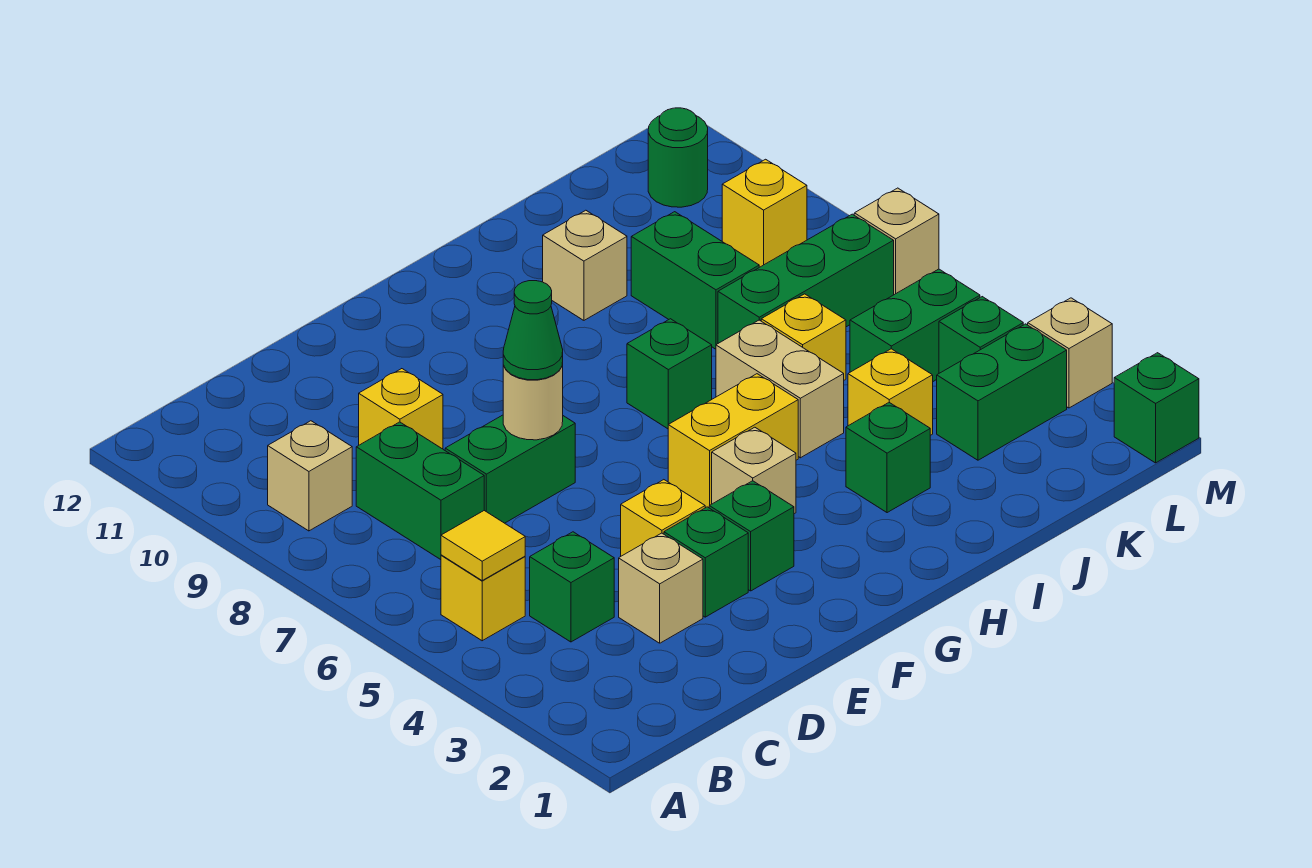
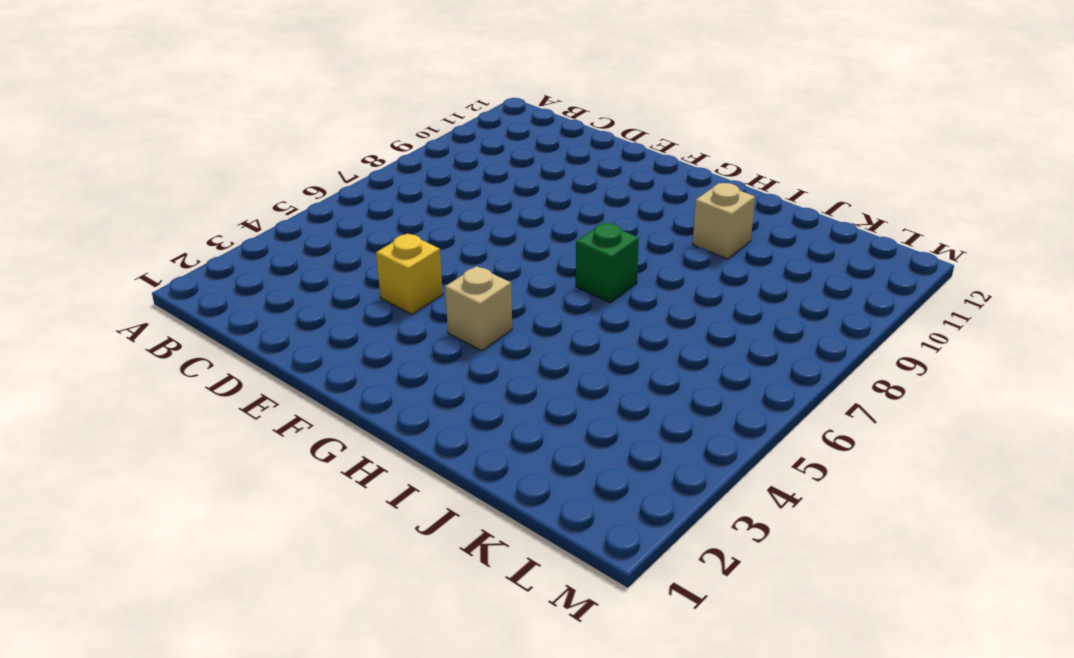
none -> yellow brick B5 level 1
none -> tan brick B9 level 1
none -> green brick C4 level 1
none -> green brick C7:C8 level 1

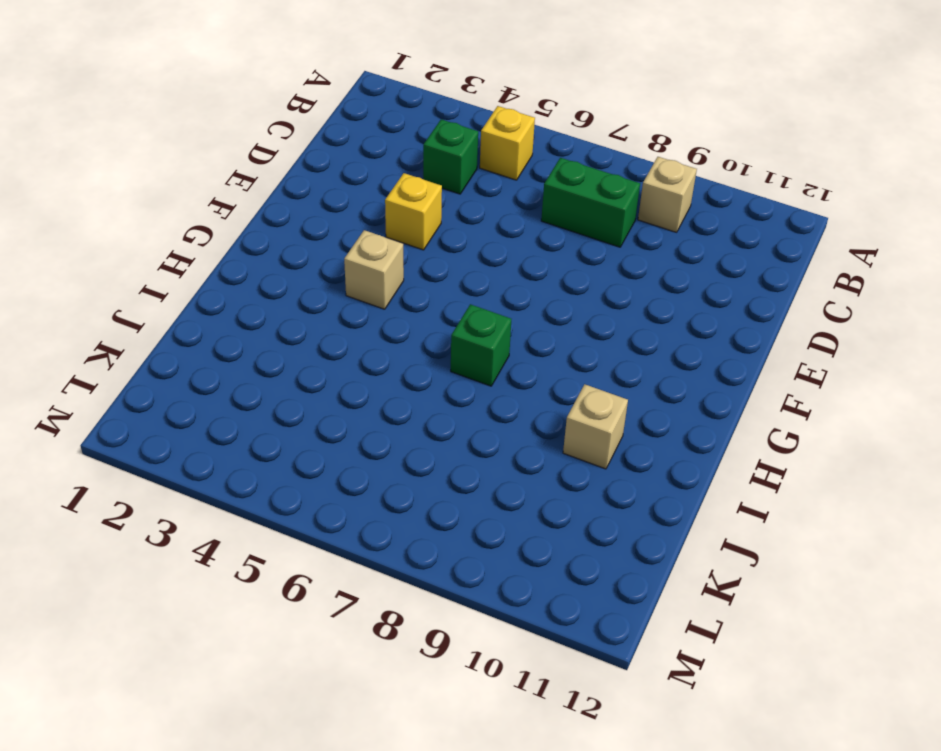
none -> tan brick D3 level 1
none -> green brick D7:E7 level 1
none -> yellow brick D9 level 1
none -> green brick E3 level 1

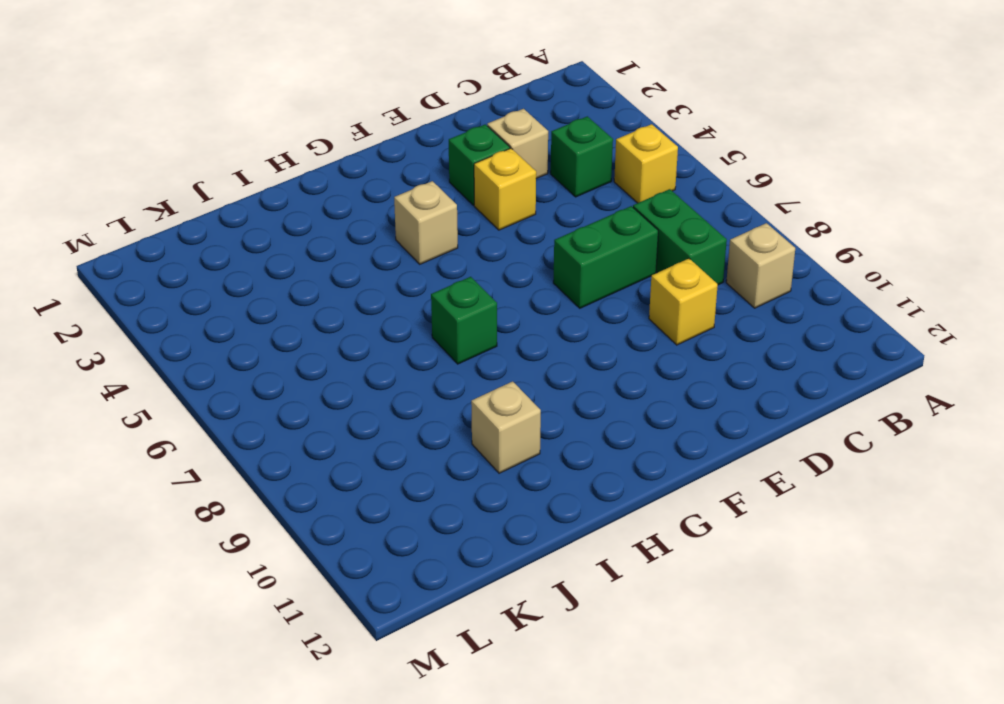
none -> green brick F3 level 1
none -> yellow brick G5:H5 level 1
none -> green brick I3 level 1
none -> tan brick I5:I6 level 1

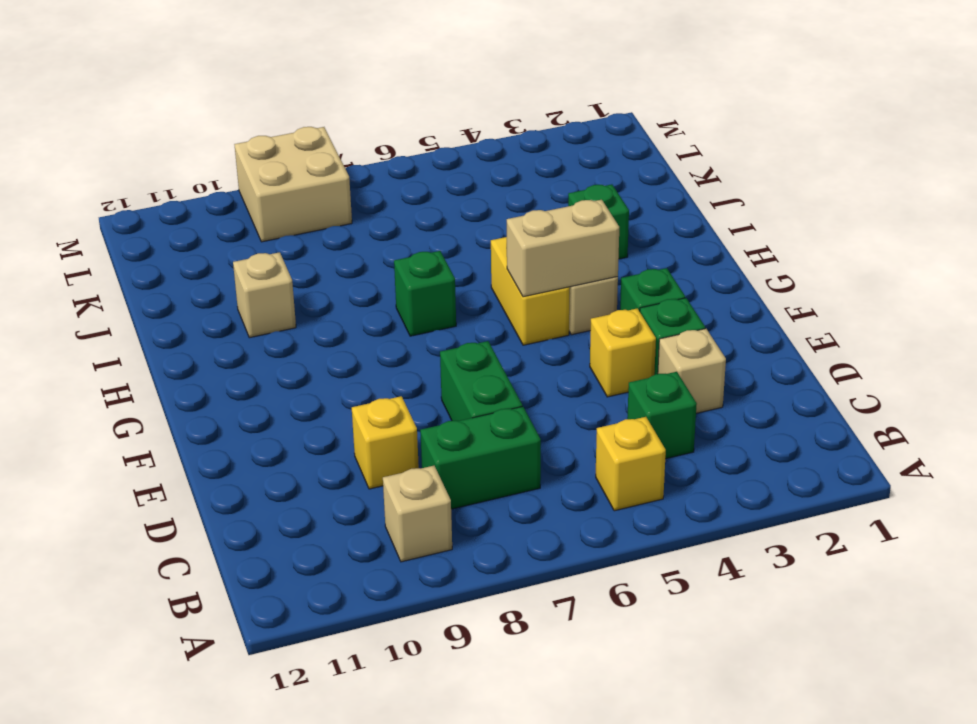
tan brick G4:G5 level 2 -> tan brick I5:I6 level 1
tan brick L8:M9 level 1 -> yellow brick L9 level 1
none -> yellow brick J4 level 1
none -> yellow brick J6 level 1
none -> green brick J7:L7 level 1
none -> green brick J8:J9 level 1

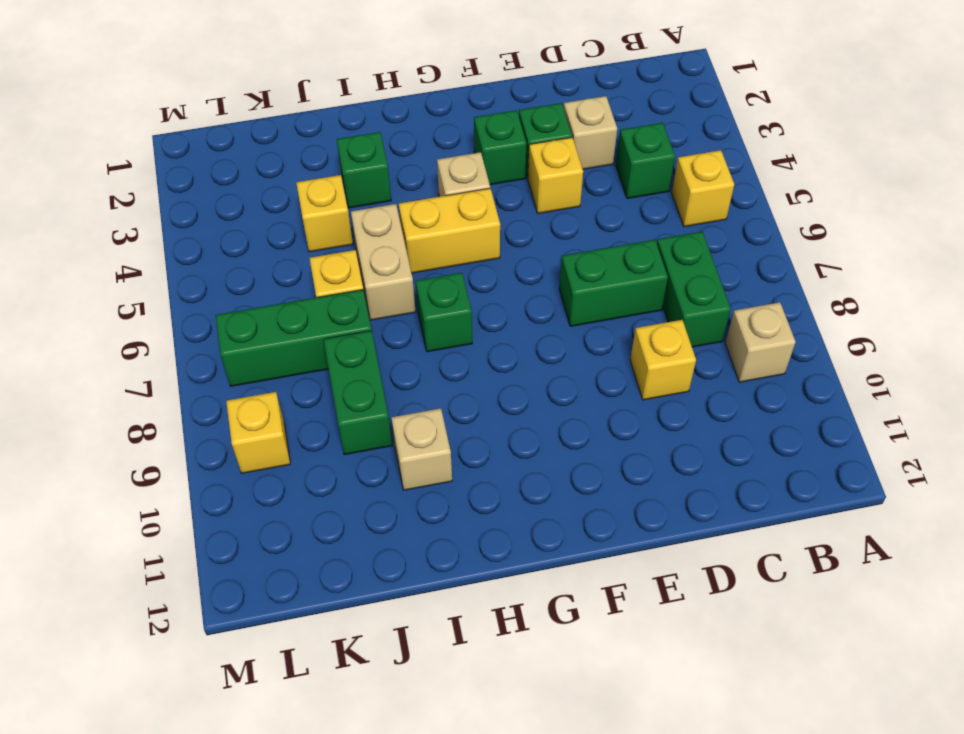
none -> green brick K3:L3 level 1
none -> green brick K5:L5 level 1
none -> green brick L4 level 1
none -> green round brick L11 level 1

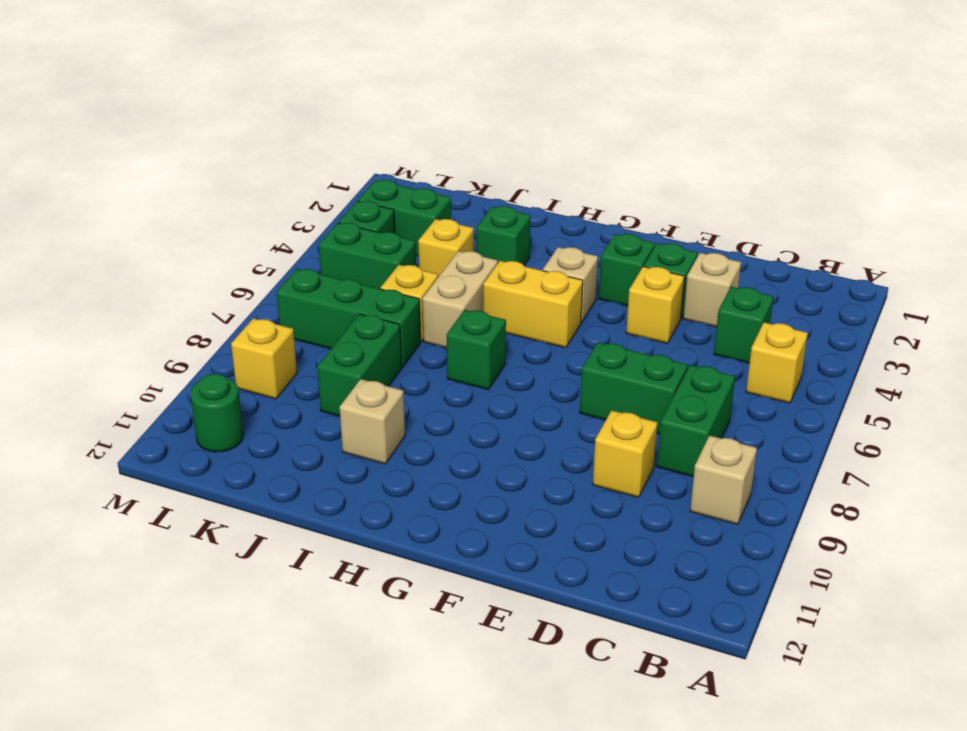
none -> green brick M1 level 1
none -> tan brick M3 level 1
none -> tan brick M7 level 1
none -> yellow tile B5 level 2

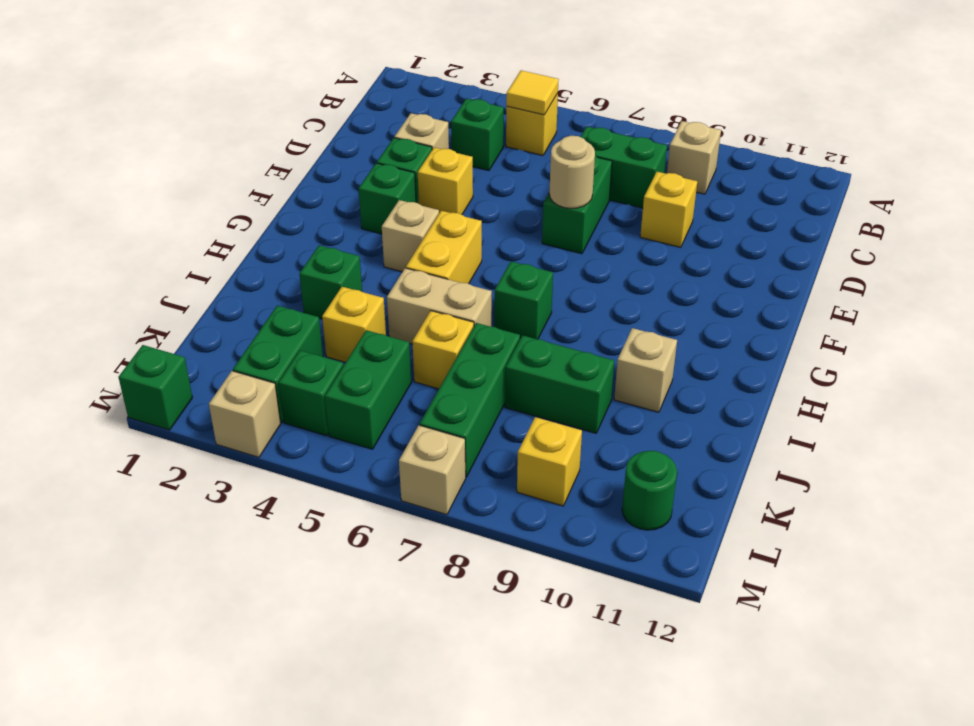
none -> green cone E7 level 3

